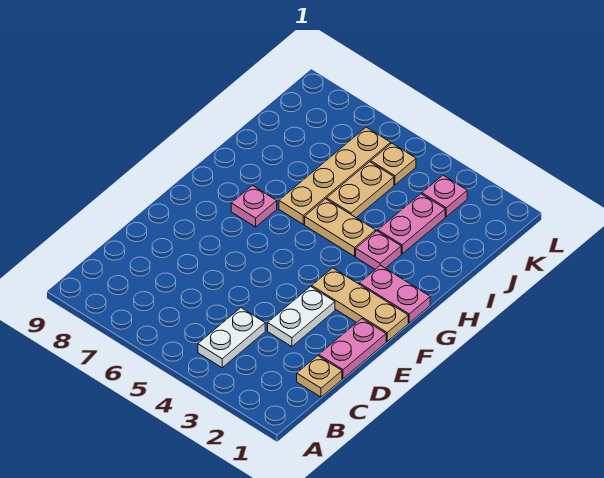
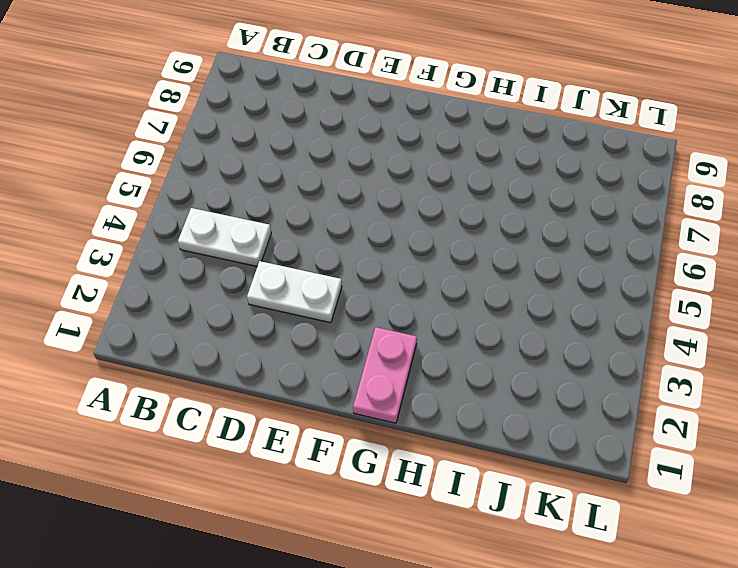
none -> tan plate C1 level 1
none -> pink plate D1:E1 level 1
none -> tan plate F1:F3 level 1

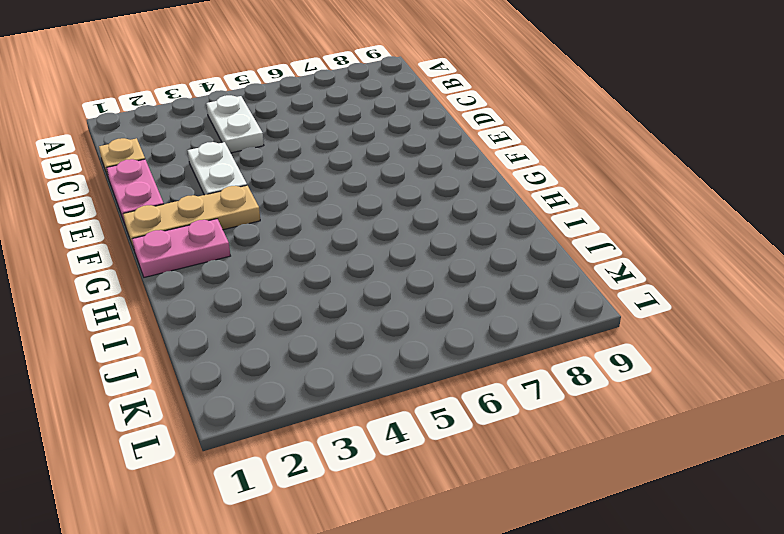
none -> pink plate G7 level 1
none -> pink plate H3 level 1
none -> tan plate H4:H5 level 1

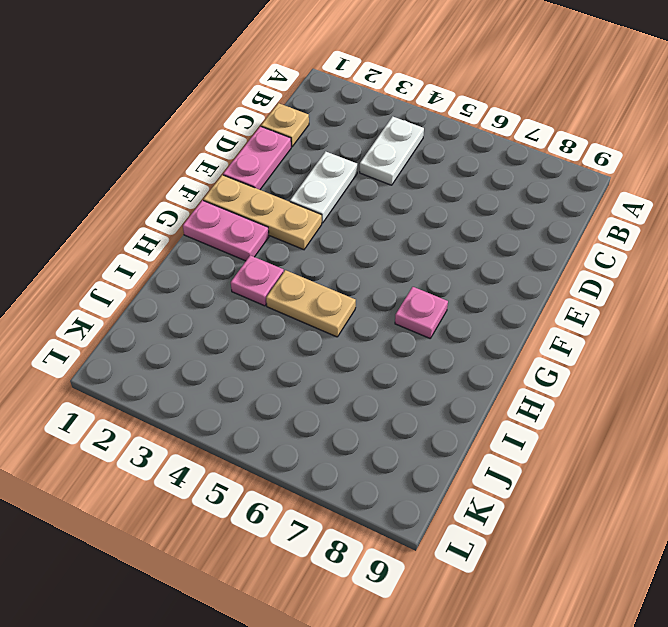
none -> tan plate H6:K6 level 1
none -> pink plate I3:J3 level 1
none -> tan plate I5:J5 level 1

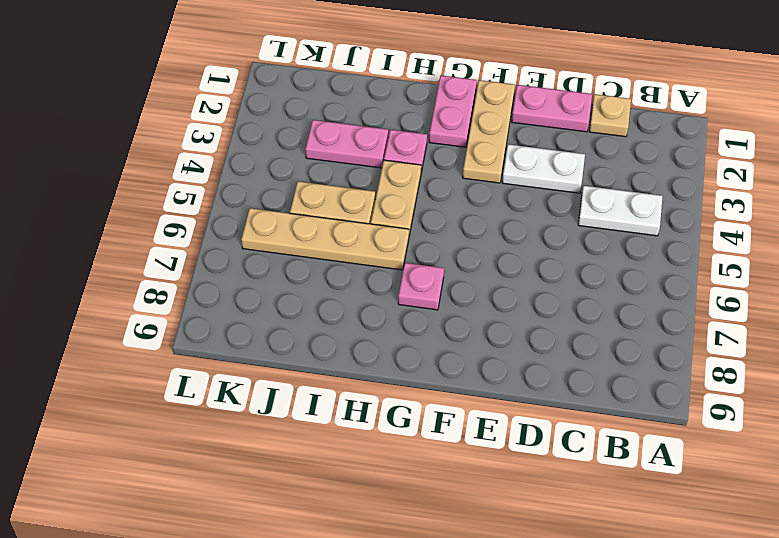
none -> pink plate K3 level 1
none -> tan plate K5 level 1

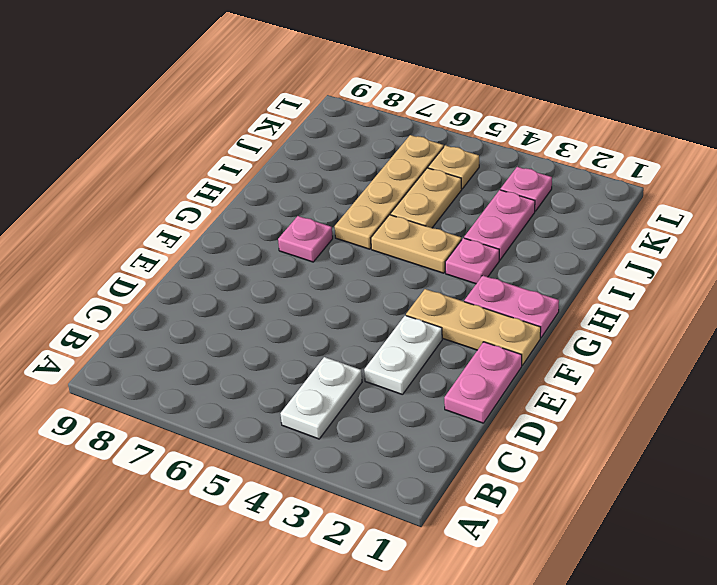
none -> tan plate C1 level 1

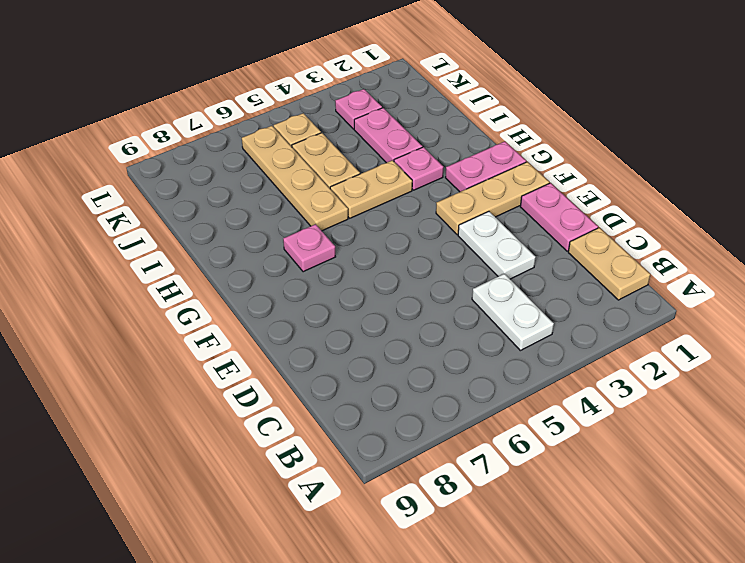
tan plate B1:C1 level 1 -> tan plate C1 level 1

